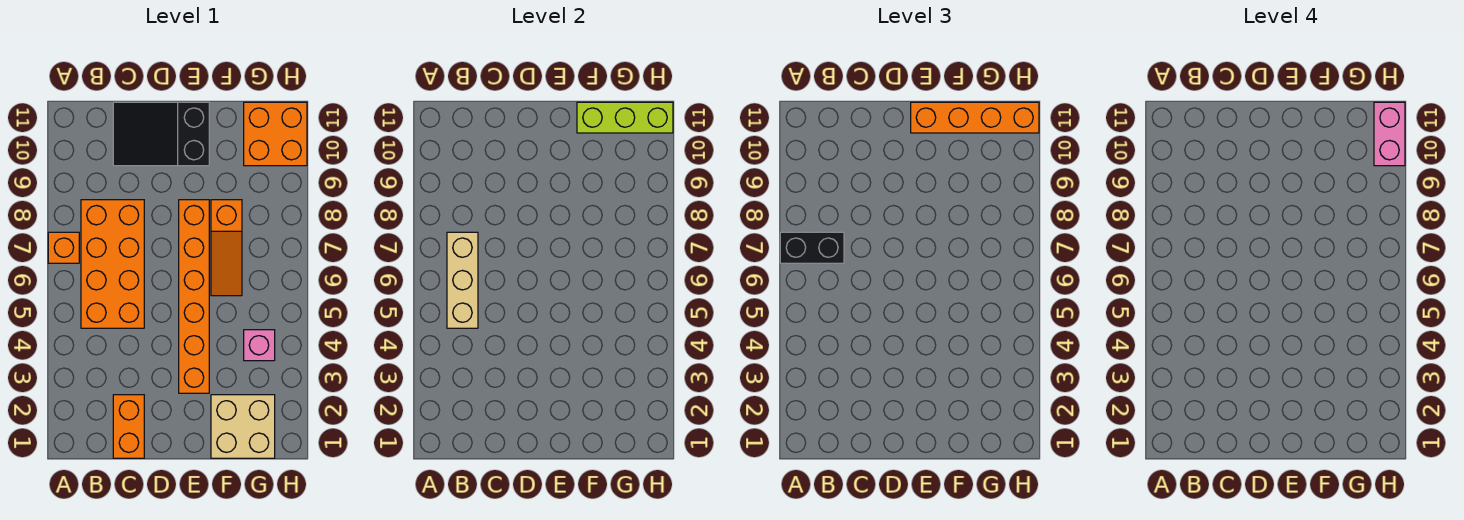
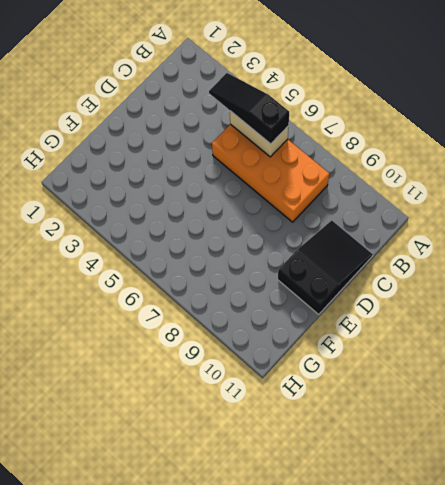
black slope B4:B6 level 3 top 6 -> none
tan brick B5:B6 level 2 -> tan brick B5:B7 level 2
none -> orange brick A7 level 1
none -> orange brick C1:C2 level 1
none -> orange brick E3:E8 level 1

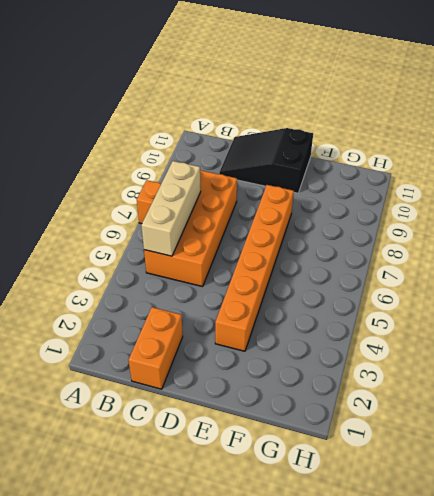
none -> tan brick F1:G2 level 1
none -> orange slope F6:F8 level 1 top 8
none -> pink brick G4 level 1

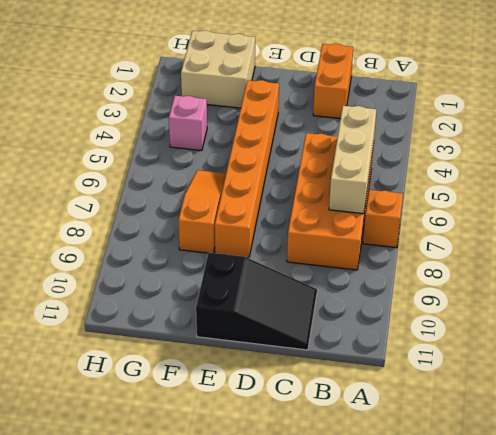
none -> orange brick G10:H11 level 1
none -> lime brick F11:H11 level 2
none -> black brick A7:B7 level 3

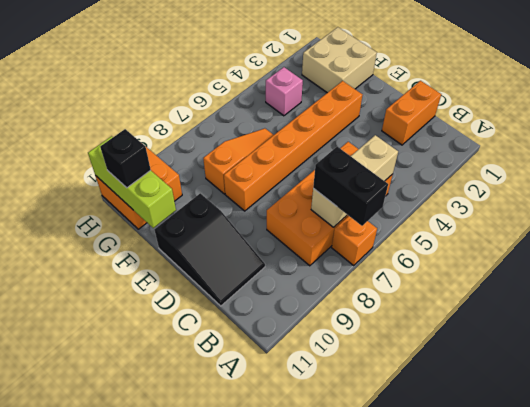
black brick G11 level 3 -> orange brick E11:H11 level 3
none -> pink brick H10:H11 level 4

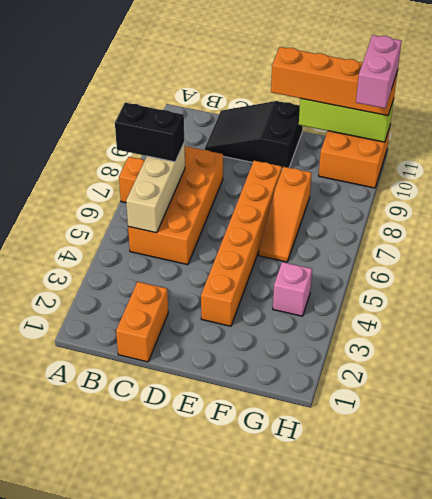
none -> tan brick F1:G2 level 1

